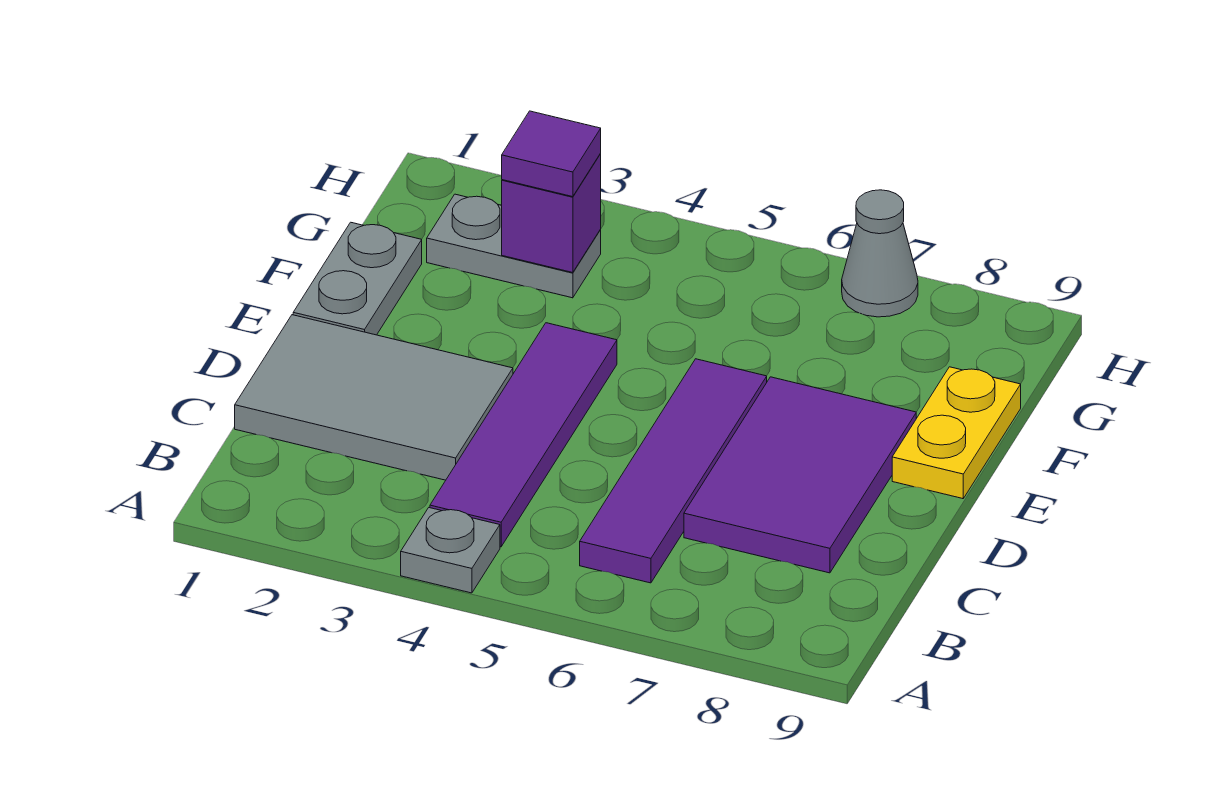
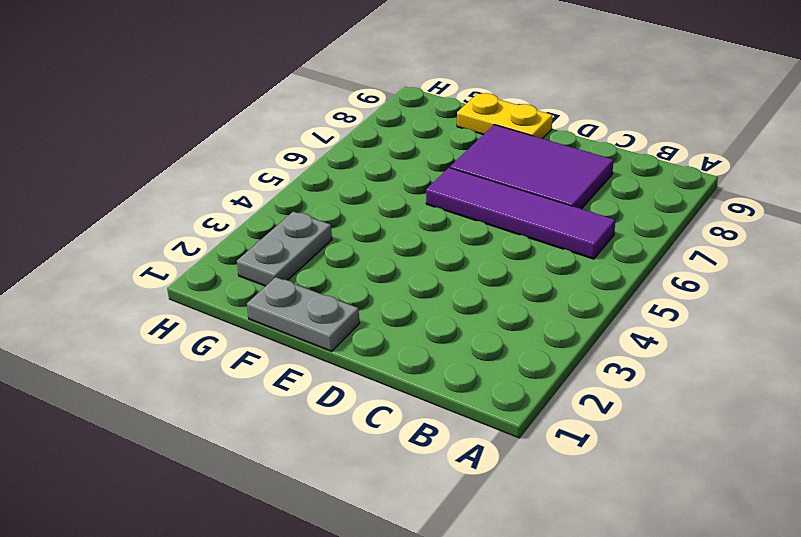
none -> grey plate A4 level 1
none -> purple tile B4:E4 level 1

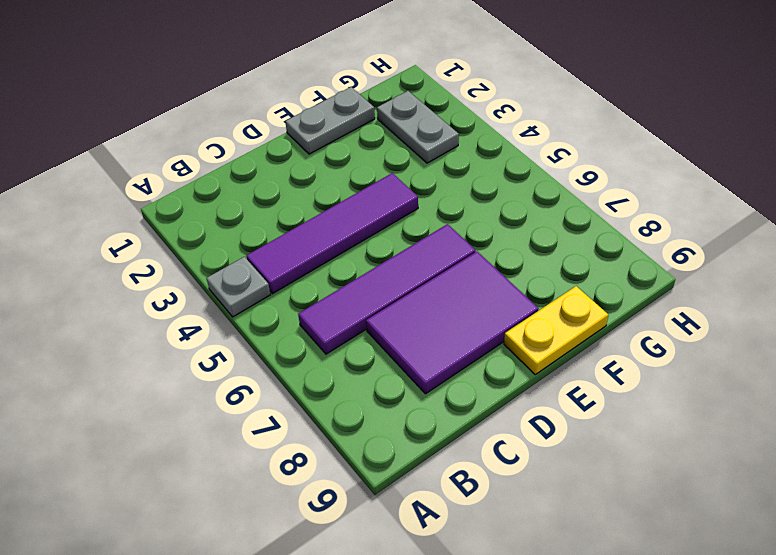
none -> grey tile C1:D3 level 1
none -> grey cone H7 level 1

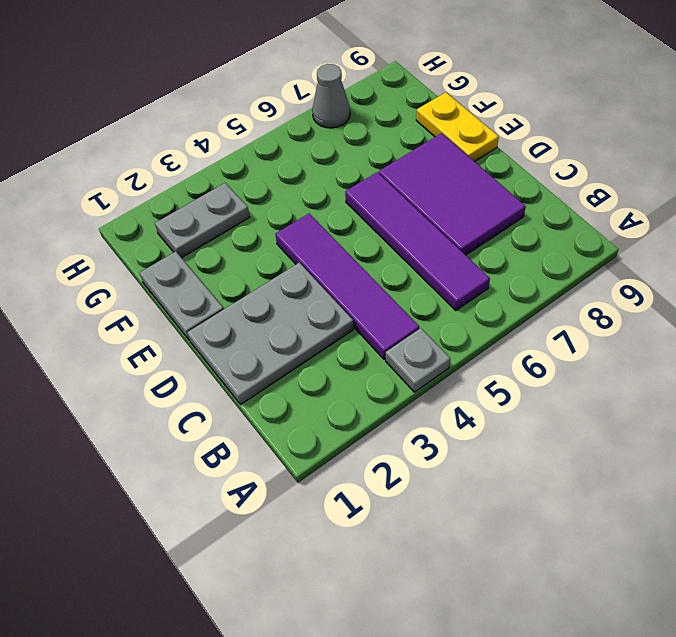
grey plate C1:D3 level 1 -> grey tile C1:D3 level 1
none -> purple brick G3 level 2
none -> purple tile G3 level 3

